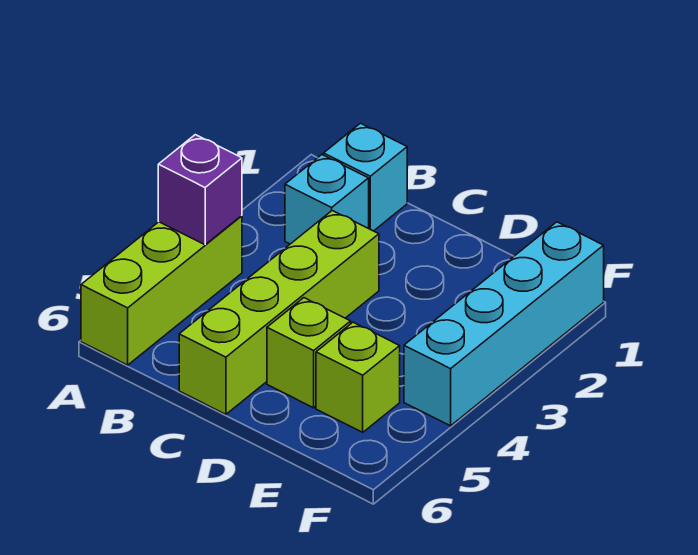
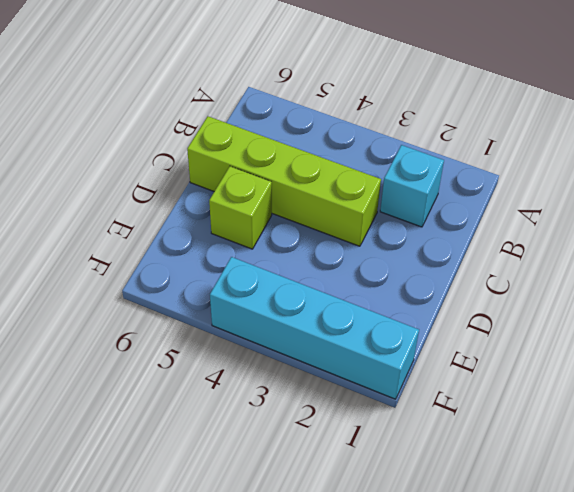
none -> lime brick A4:A6 level 1
none -> cyan brick B1 level 1

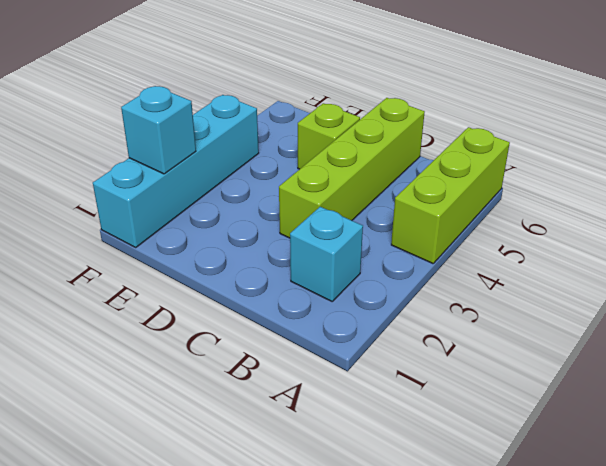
cyan brick F2 level 2 -> cyan brick B1 level 1
none -> lime brick E5 level 1
none -> purple brick A4 level 2

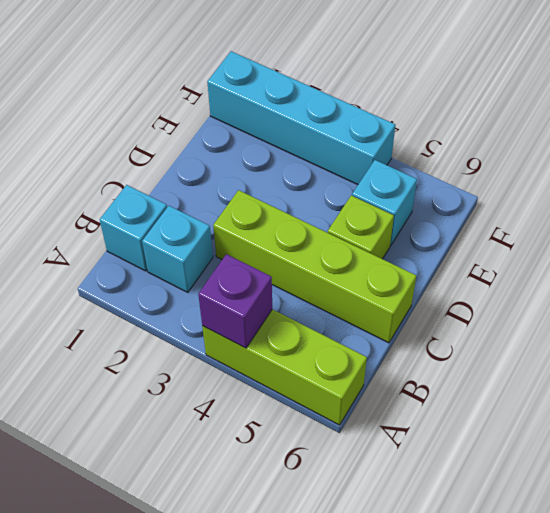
cyan brick E5 level 1 -> lime brick E5 level 1

